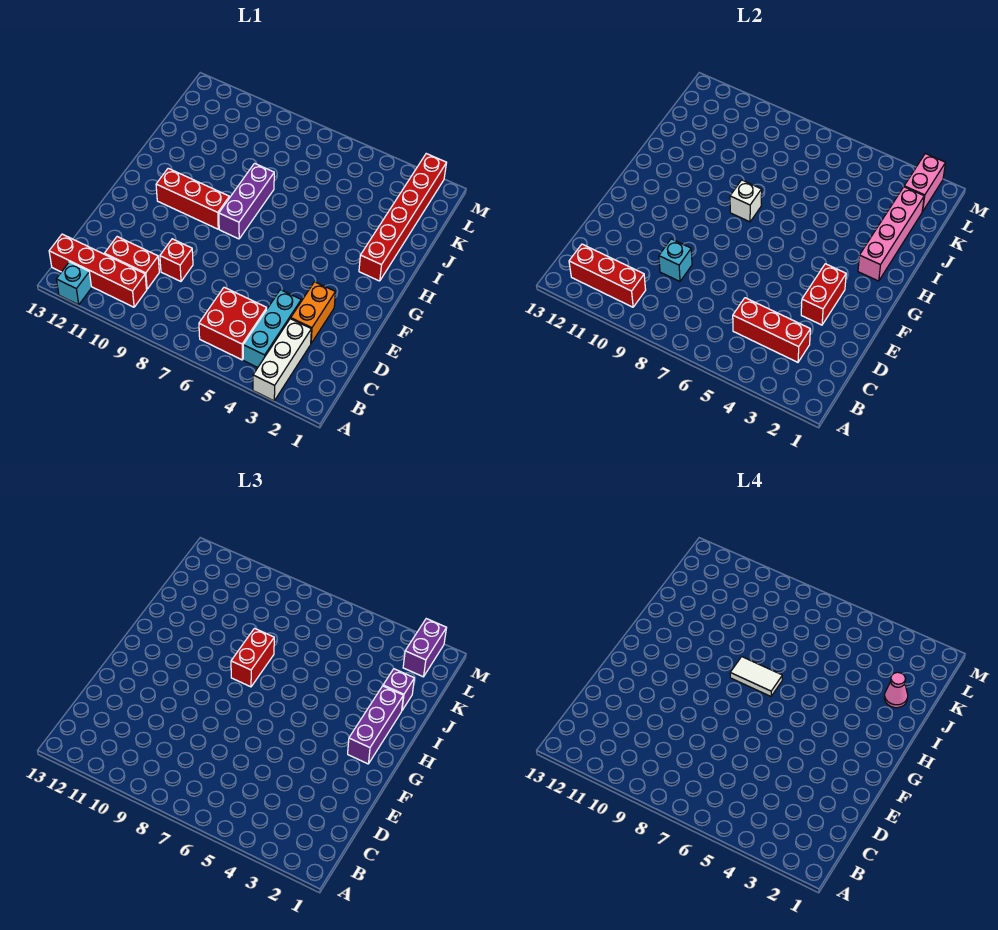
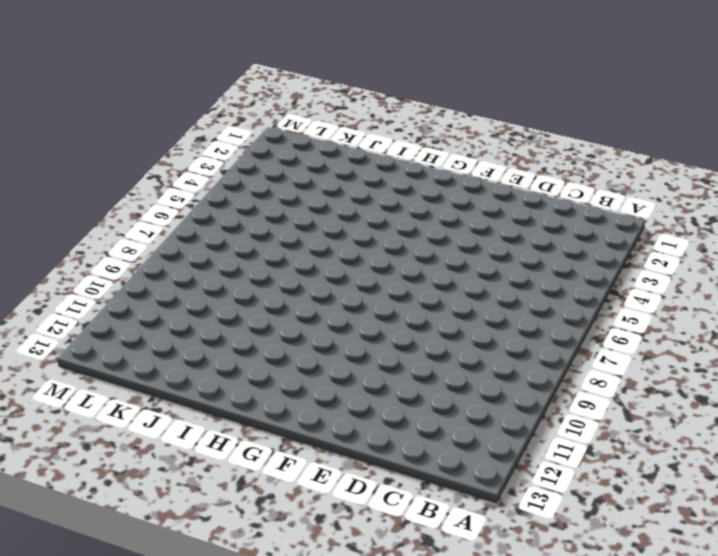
none -> white brick A3:C3 level 1
none -> cyan brick A12 level 1
none -> cyan brick B4:D4 level 1

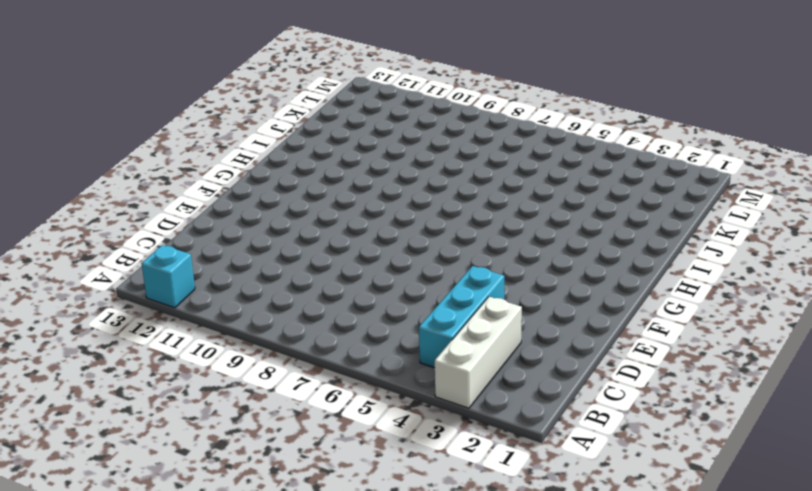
none -> red brick B5:C6 level 1
none -> red brick B10:B13 level 1
none -> red brick C10:C11 level 1

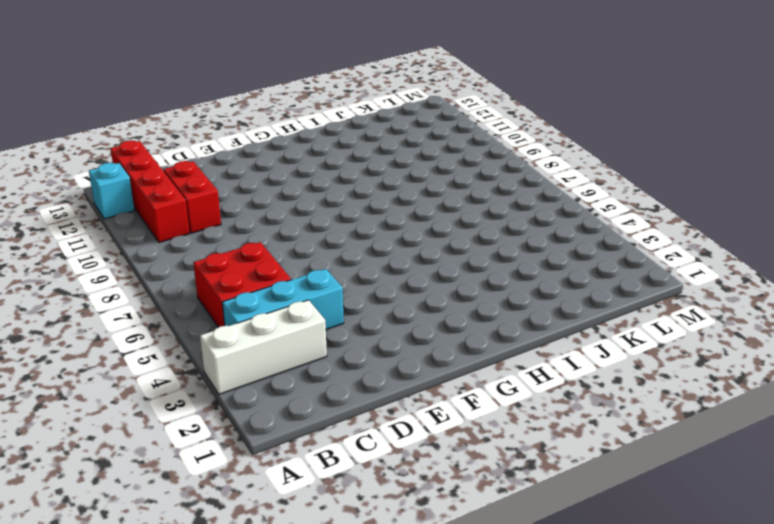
none -> orange brick D3:E3 level 1
none -> red brick D9 level 1
none -> purple brick G8:I8 level 1

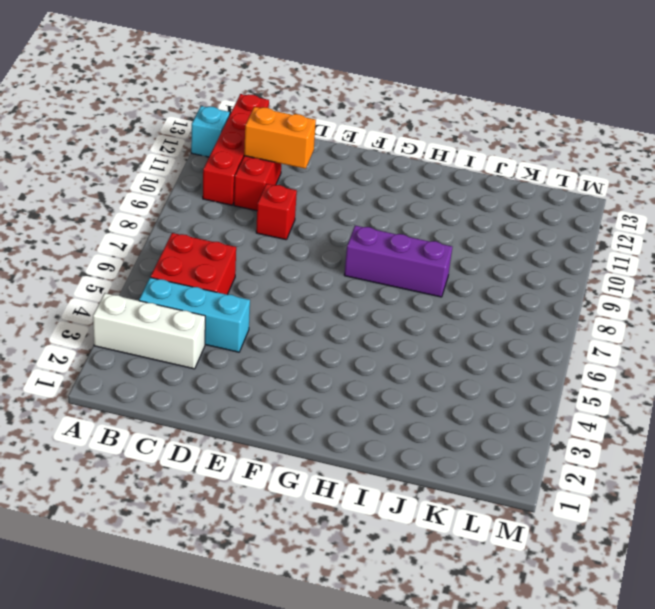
orange brick C11:D11 level 2 -> orange brick D3:E3 level 1
none -> red brick G9:G11 level 1
none -> red brick H2:M2 level 1
none -> red brick B10:B12 level 2

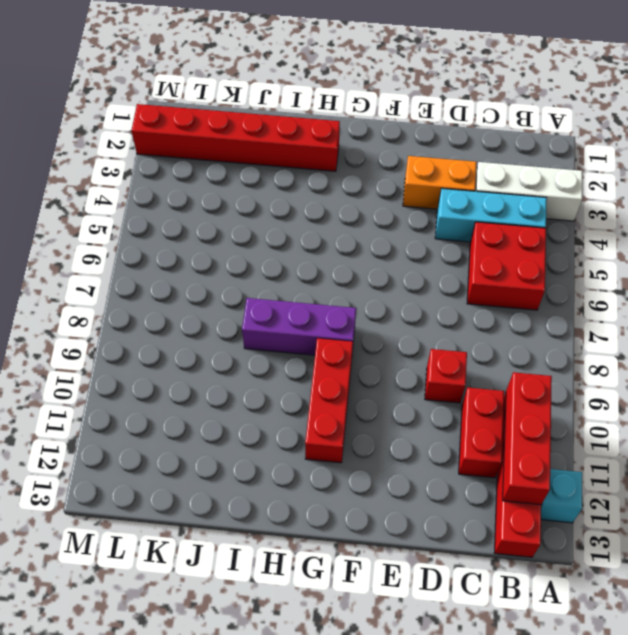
none -> red brick C3:C5 level 2
none -> cyan brick D9 level 2
none -> red brick E3:F3 level 2

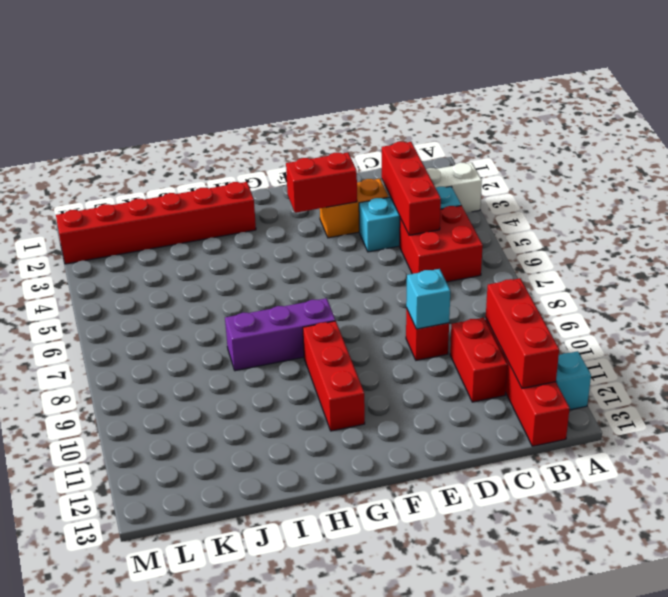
none -> pink brick H2:K2 level 2
none -> white brick H8 level 2
none -> pink brick L2:M2 level 2

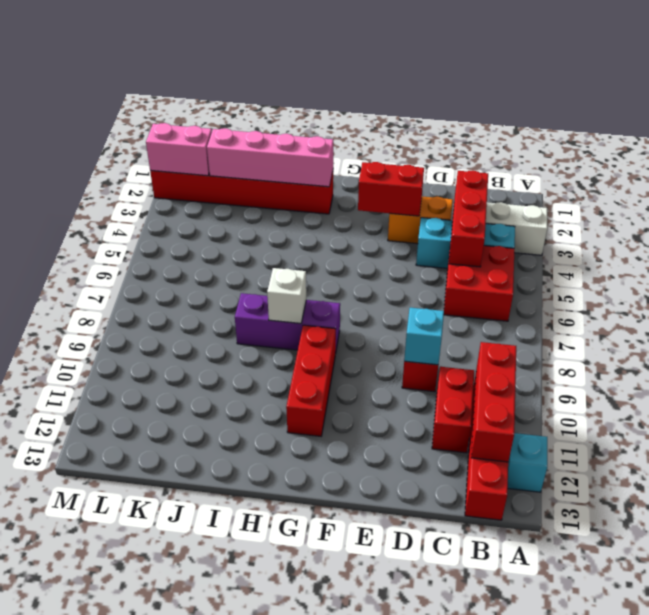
none -> purple brick G2:I2 level 3
none -> red brick H8:I8 level 3
none -> purple brick J2 level 3

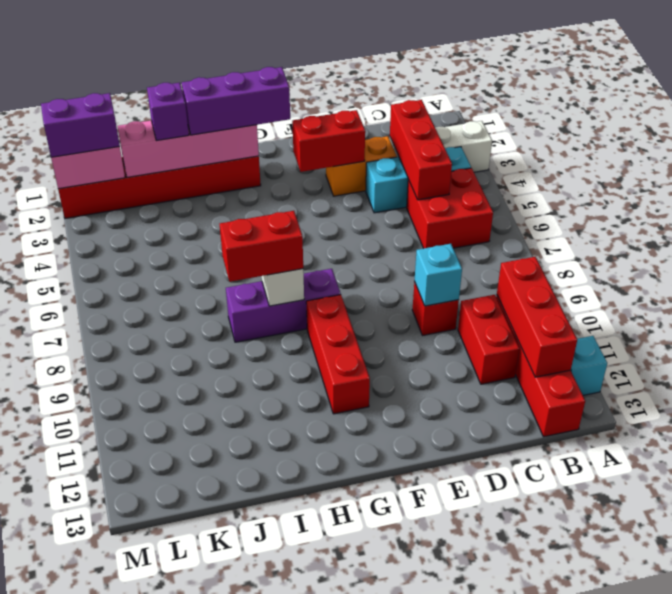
none -> white tile H7:H8 level 4
none -> pink cone J2 level 4

